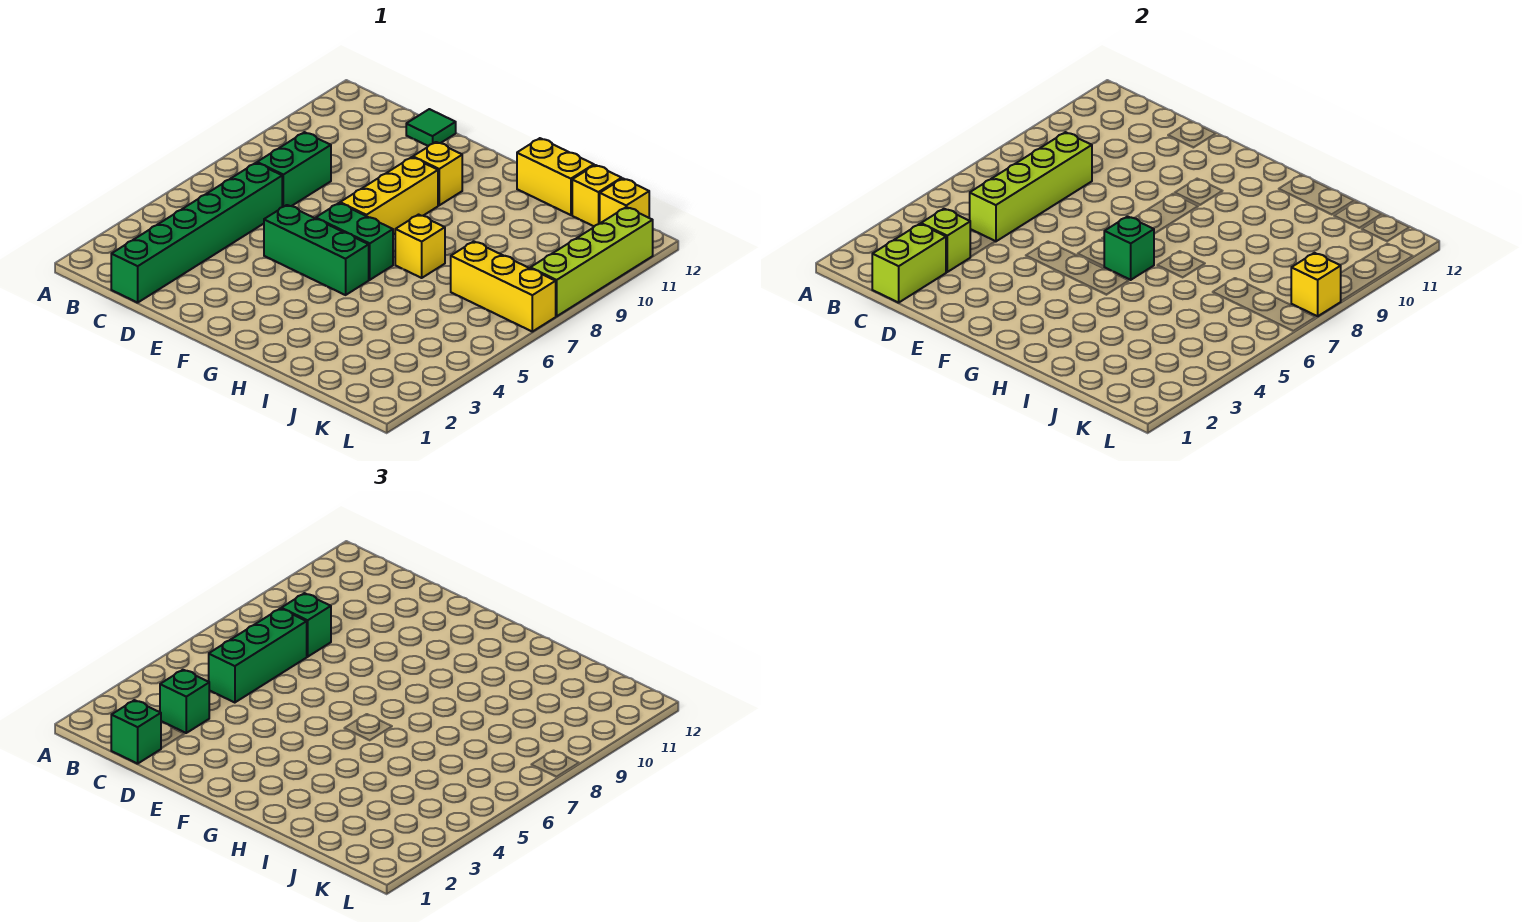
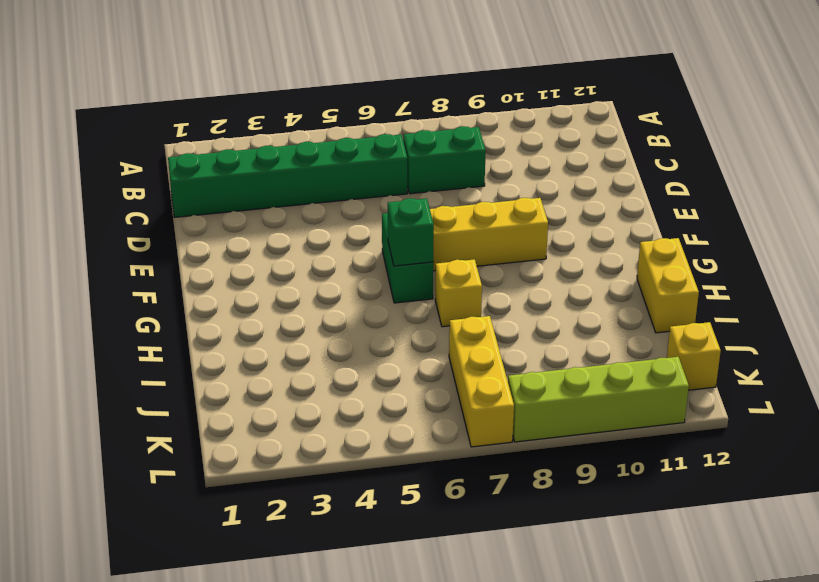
none -> green tile D12 level 1
none -> green brick E5:G5 level 1
none -> yellow brick F10 level 1

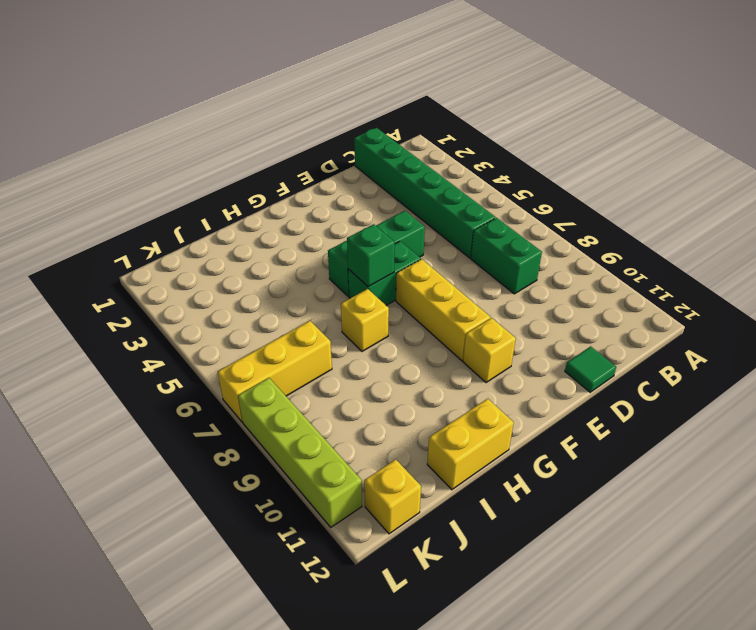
none -> yellow brick J12 level 1
none -> lime brick C1:C2 level 2
none -> lime brick C3 level 2

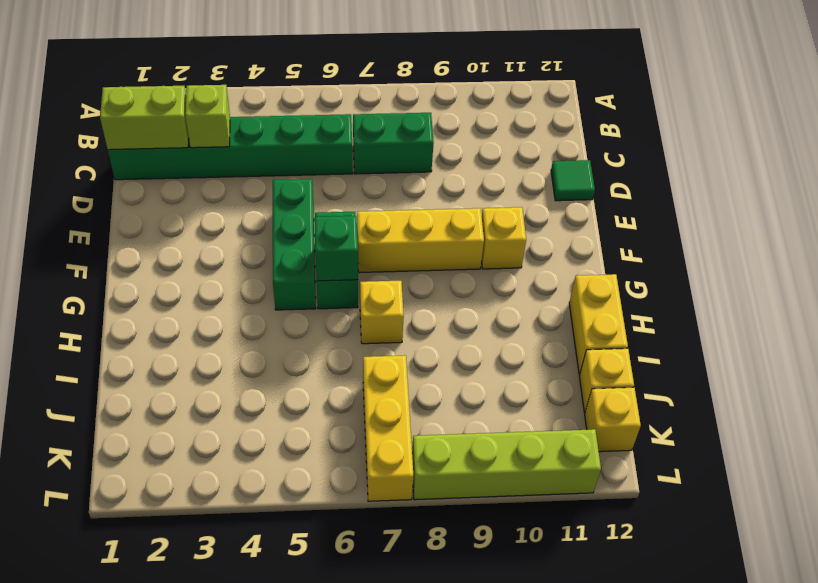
none -> lime brick C5:C8 level 2
none -> yellow brick L8 level 2
none -> green brick C1 level 3

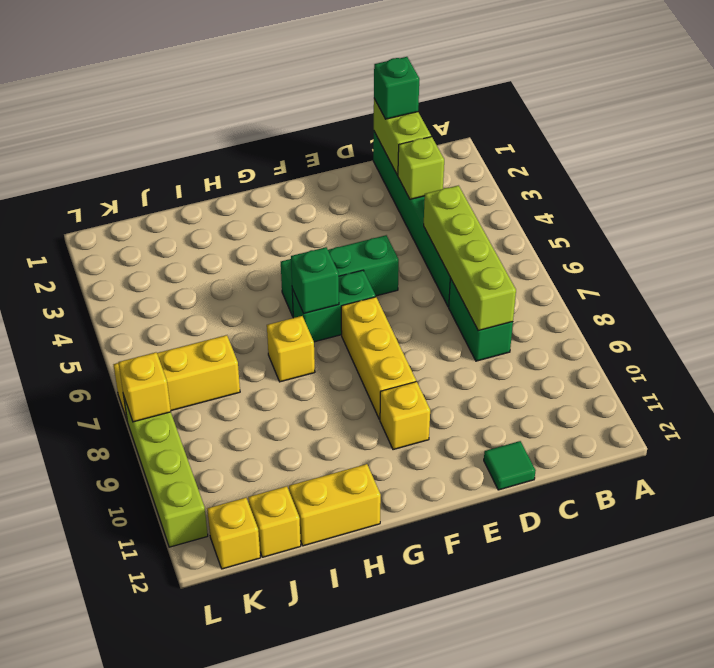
none -> green brick C3 level 3
none -> green brick C5:C7 level 3
none -> green brick C8 level 3

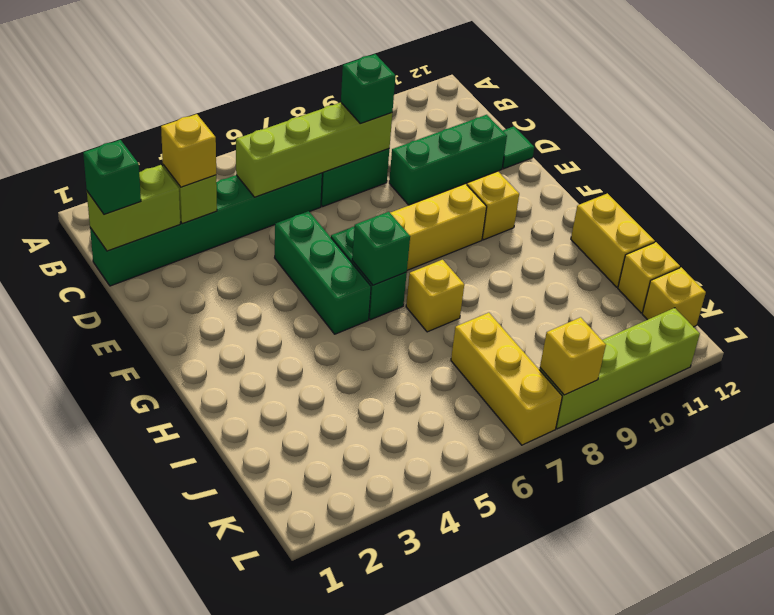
yellow brick C3 level 3 -> green brick C3 level 3
green brick D9:D11 level 1 -> green brick C5:C7 level 3

